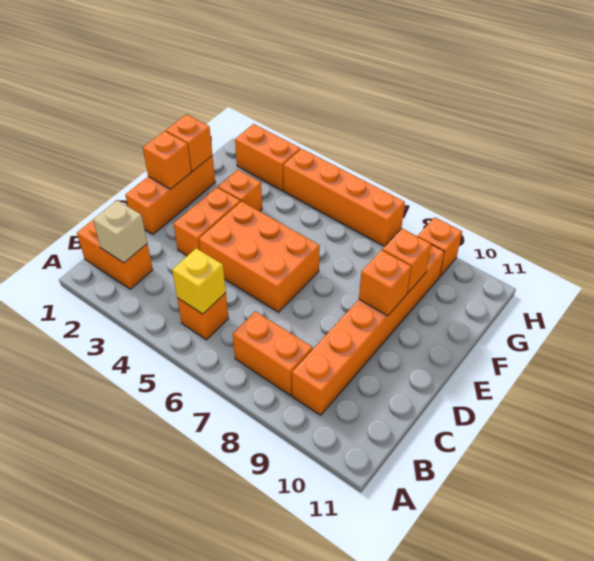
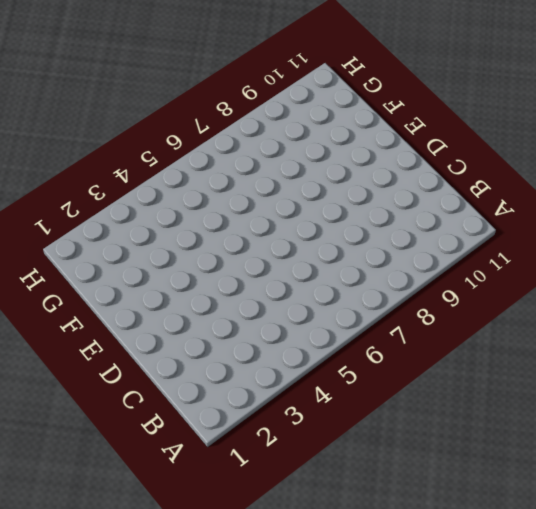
none -> orange brick B1:B2 level 1
none -> orange brick B5 level 1
none -> orange brick B7:B8 level 1

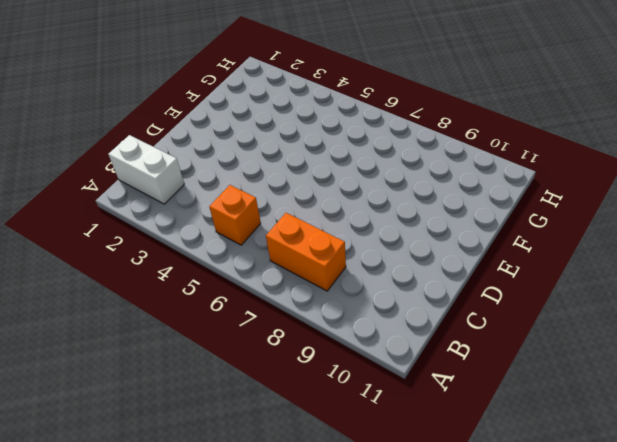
white brick B1:B2 level 1 -> orange brick B1:B2 level 1
none -> orange brick B9:G9 level 1
none -> orange brick D1:F1 level 1
none -> orange brick D3:E3 level 1

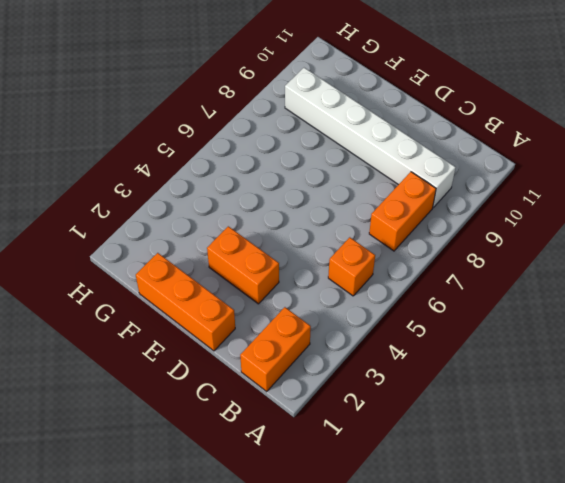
white brick B9:G9 level 1 -> orange brick B9:G9 level 1
none -> orange brick D4:E6 level 1
none -> orange brick F3 level 1
none -> orange brick H2:H3 level 1

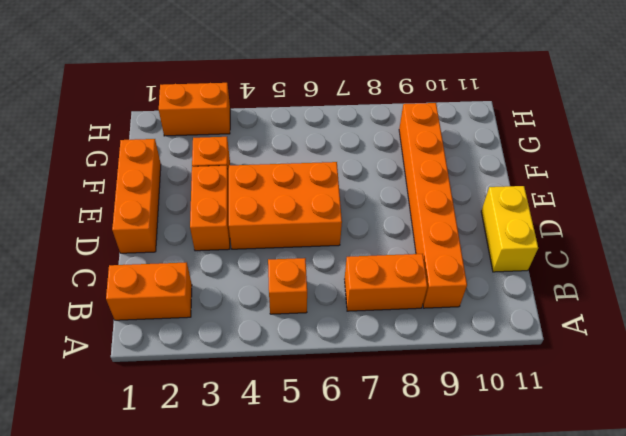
yellow brick C11:D11 level 1 -> none
none -> orange brick H4:H7 level 1
none -> orange brick H9 level 1
none -> tan brick B2 level 2

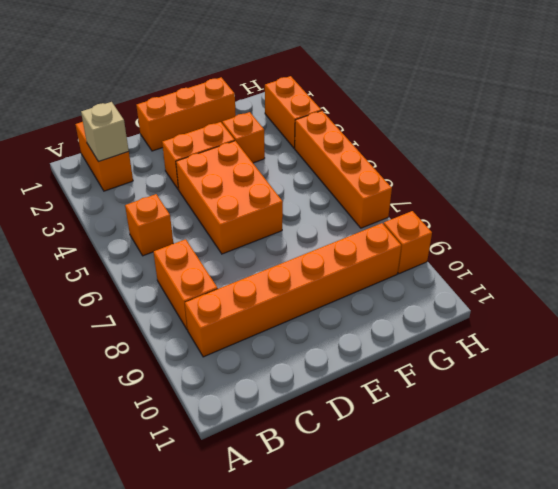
none -> yellow brick B5 level 2
none -> orange brick E1 level 2
none -> orange brick E9 level 2

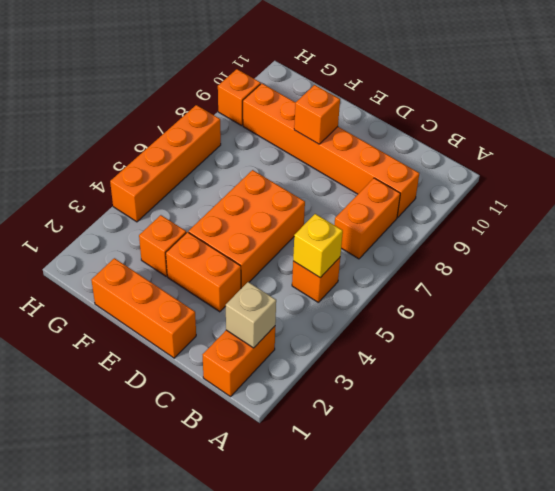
none -> orange brick H2:H3 level 1
none -> orange brick E1 level 2
none -> orange brick F1 level 2

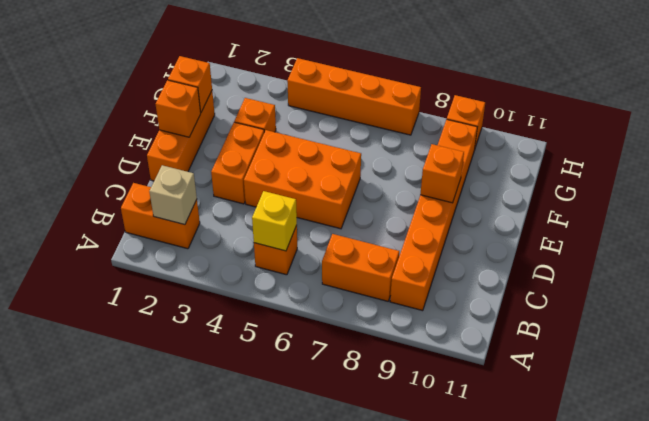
none -> orange brick H2:H3 level 1
none -> orange brick F9 level 2

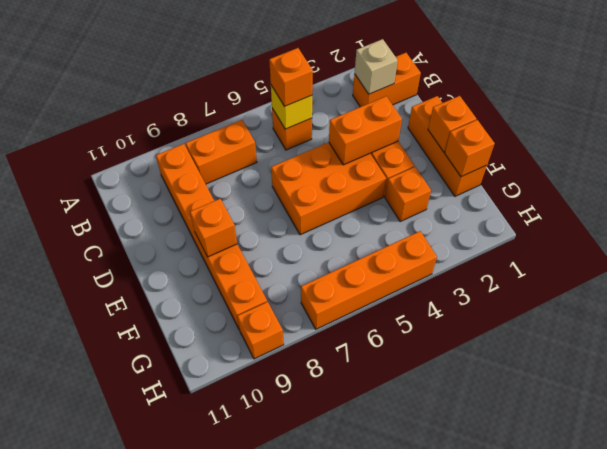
orange brick B5 level 3 -> orange brick F9 level 2
orange brick D3:D4 level 2 -> orange brick H2:H3 level 1

